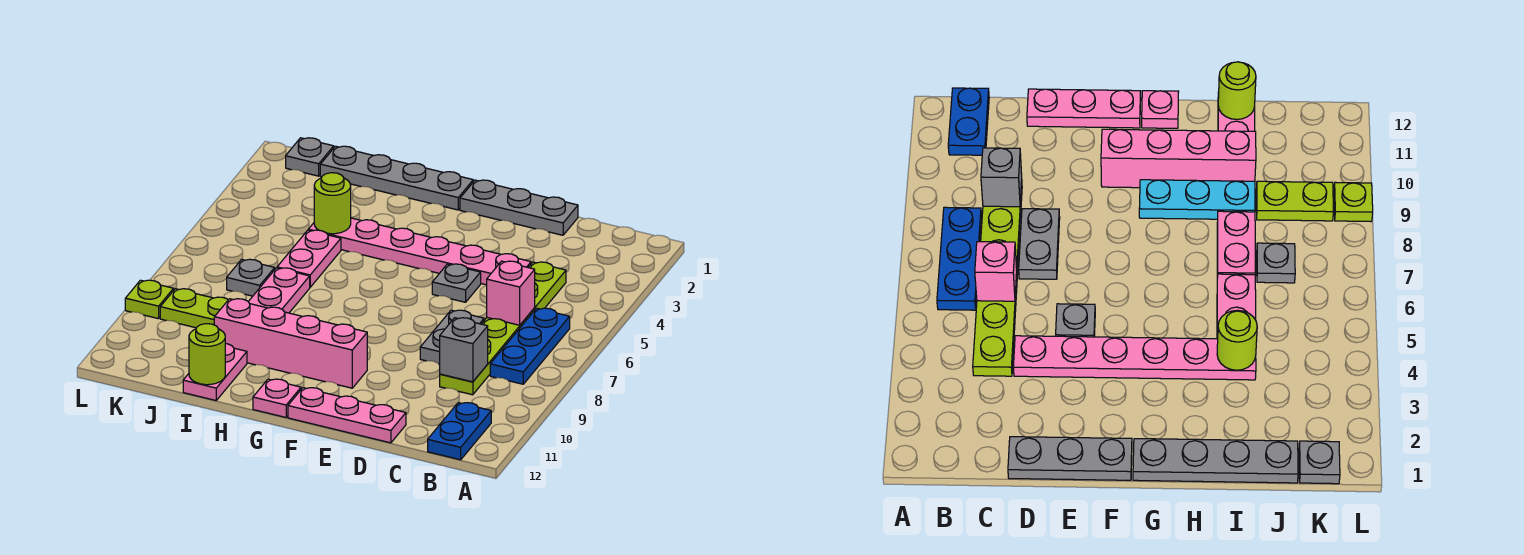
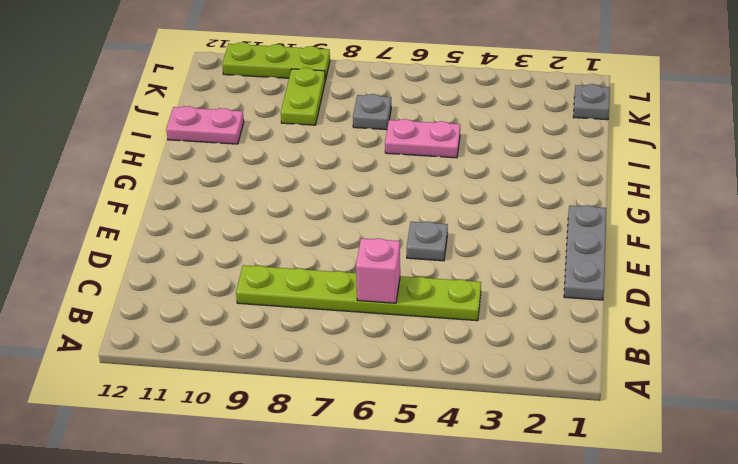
lime plate L9:L11 level 1 -> lime plate L9 level 1
none -> blue plate B6:B8 level 1
none -> blue plate B11:B12 level 1
none -> pink plate D4:I4 level 1

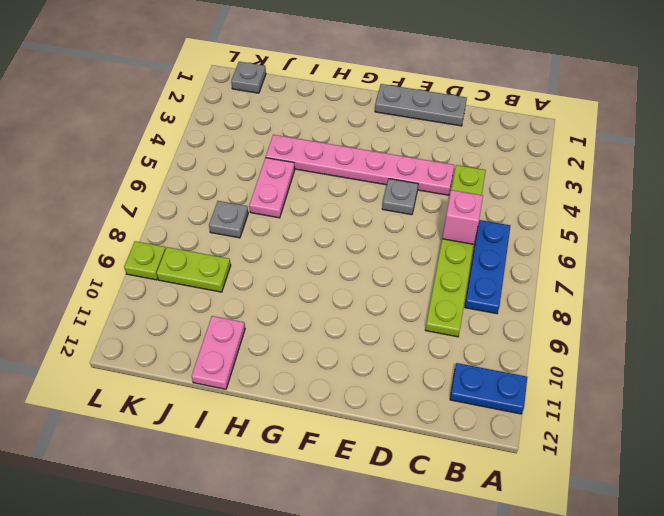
blue plate A11:B11 level 1 -> blue plate B11:B12 level 1
none -> grey plate D7:D8 level 1
none -> pink plate D12:F12 level 1
none -> pink brick F10:I10 level 1

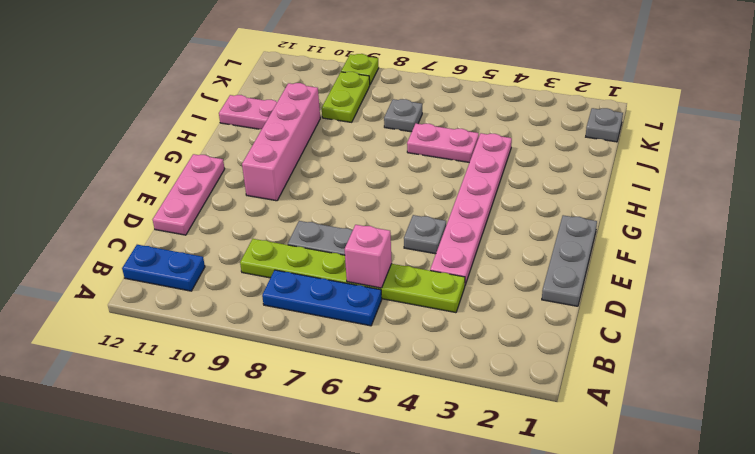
none -> grey plate G1:J1 level 1
none -> cyan plate G9:I9 level 1
none -> pink plate G12 level 1

